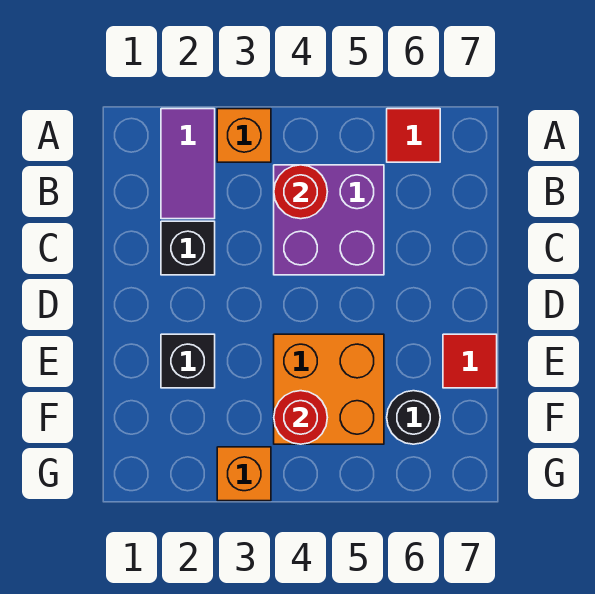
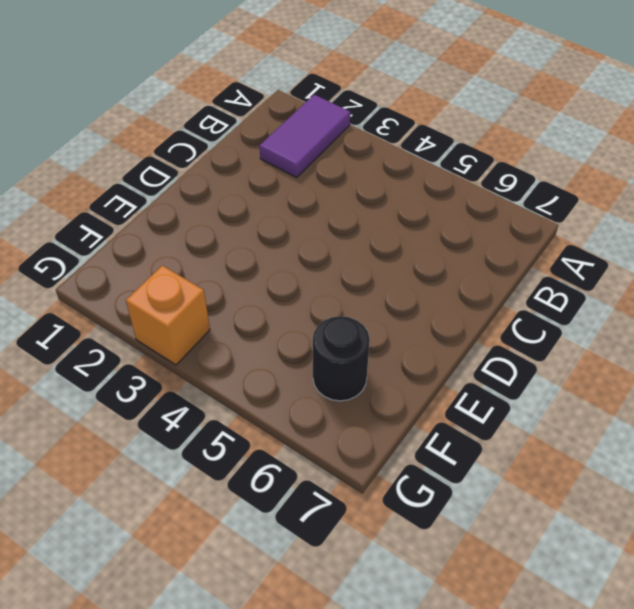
none -> orange brick A3 level 1
none -> red tile A6 level 1
none -> purple brick B4:C5 level 1

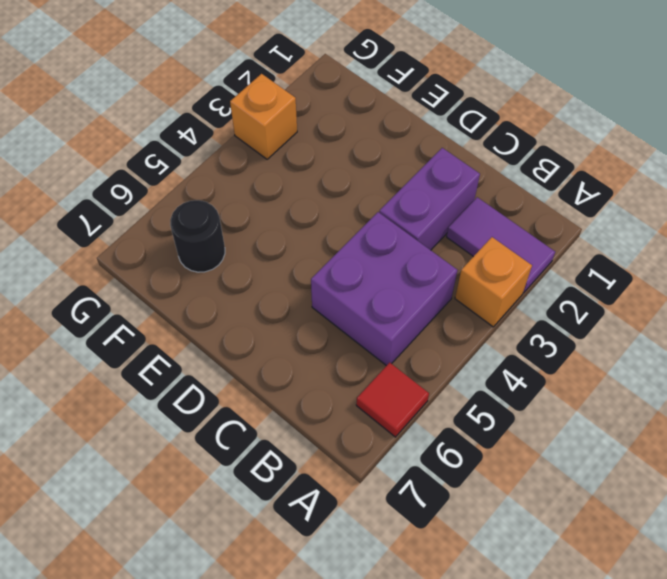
purple brick C2:C3 level 1 -> black brick C2 level 1
none -> black brick E2 level 1
none -> orange brick E4:F5 level 1
none -> red tile E7 level 1

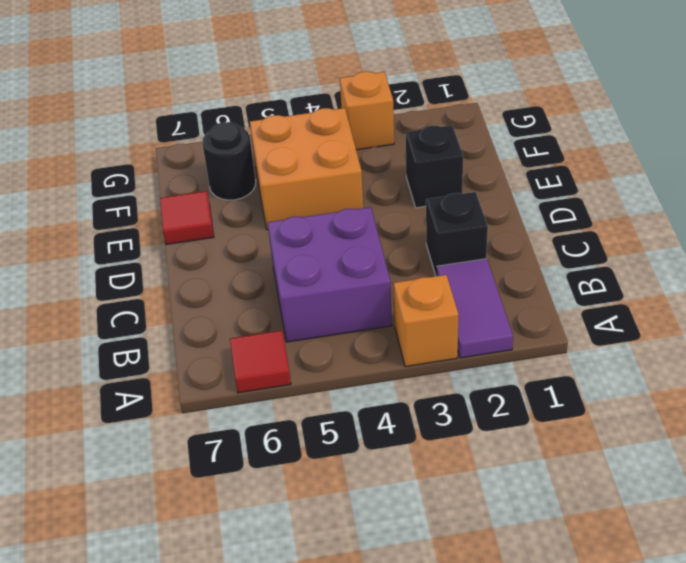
none -> red round brick B4 level 2
none -> red round brick F4 level 2

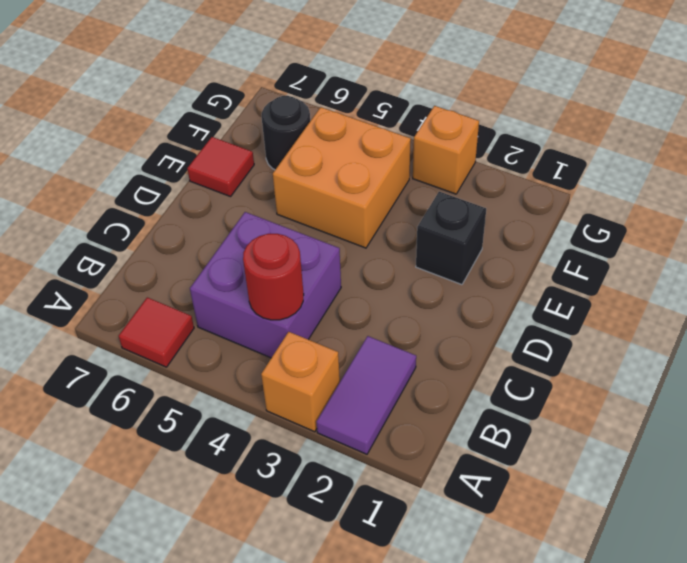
none -> black brick C2 level 1
none -> red round brick F4 level 2

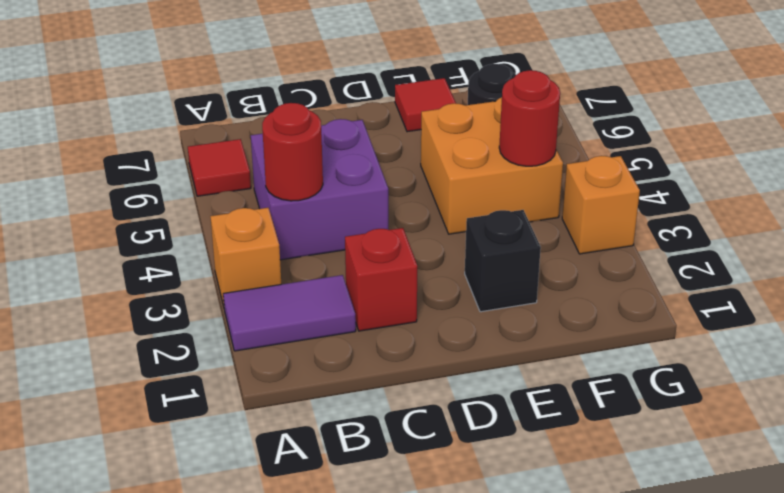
red brick C2 level 1 -> black brick C2 level 1

